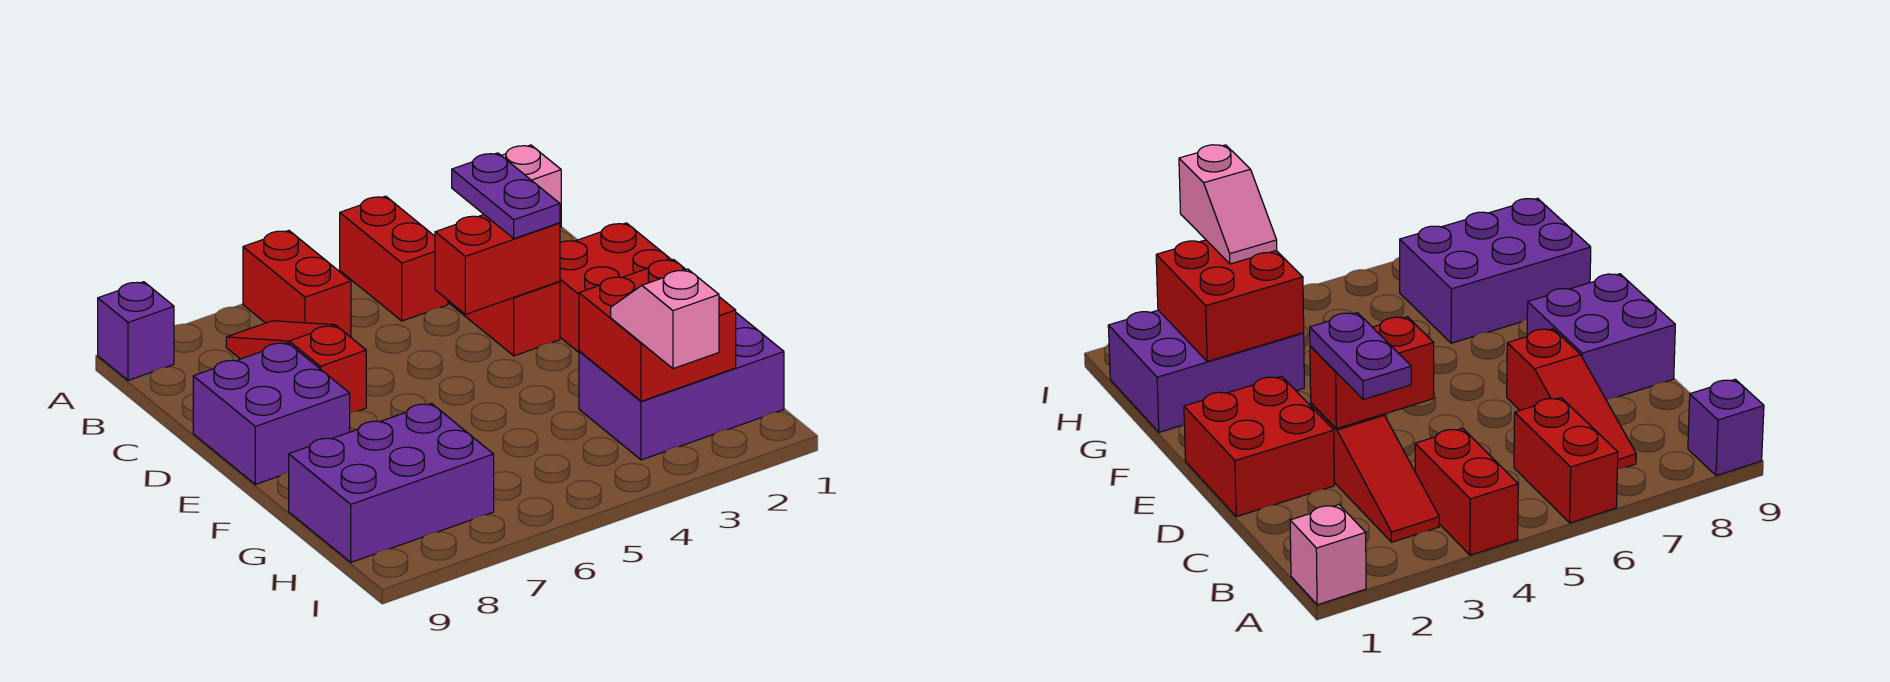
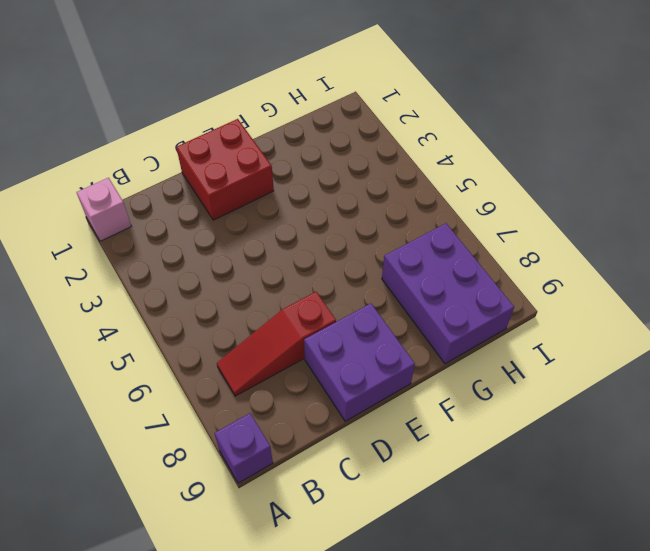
none -> red brick A4:B4 level 1
none -> red brick A6:B6 level 1
none -> red slope B3:D3 level 1 top D

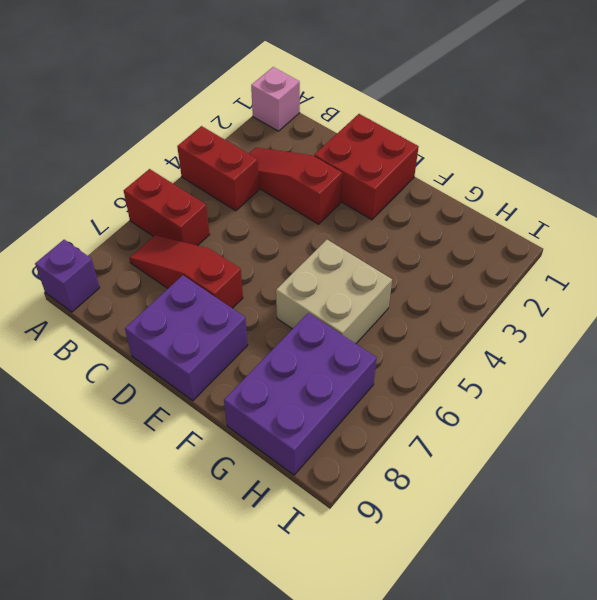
tan brick F5:G6 level 1 -> none
none -> purple brick G1:H3 level 1
none -> red brick D3:D4 level 2
none -> red brick G2:H3 level 2

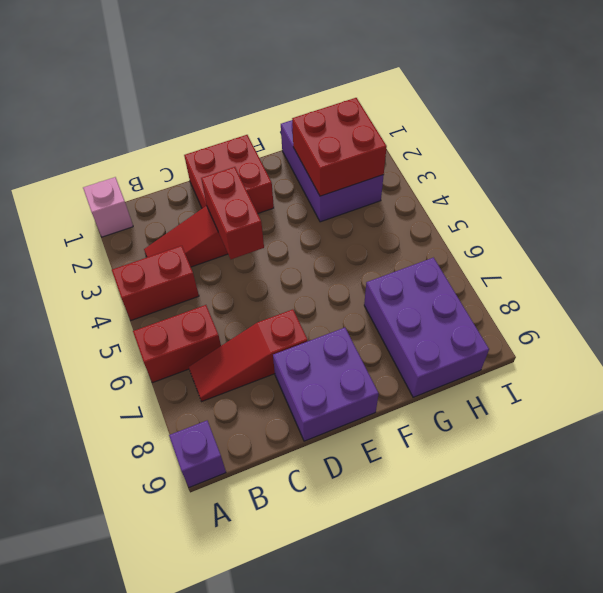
none -> purple plate C3:D3 level 3
none -> pink slope H3:I3 level 3 top I

